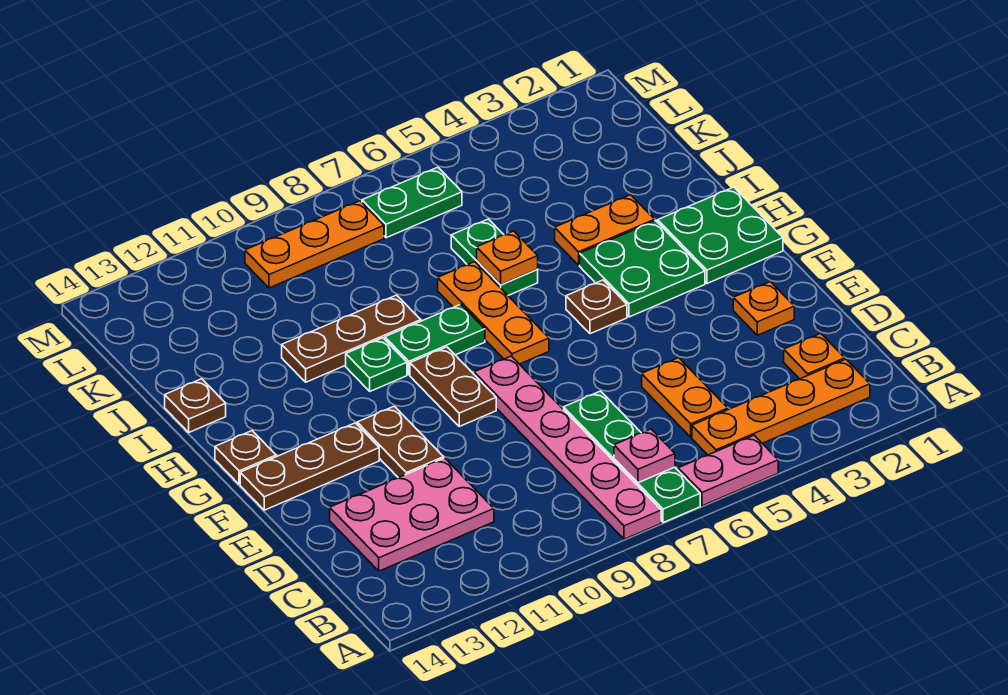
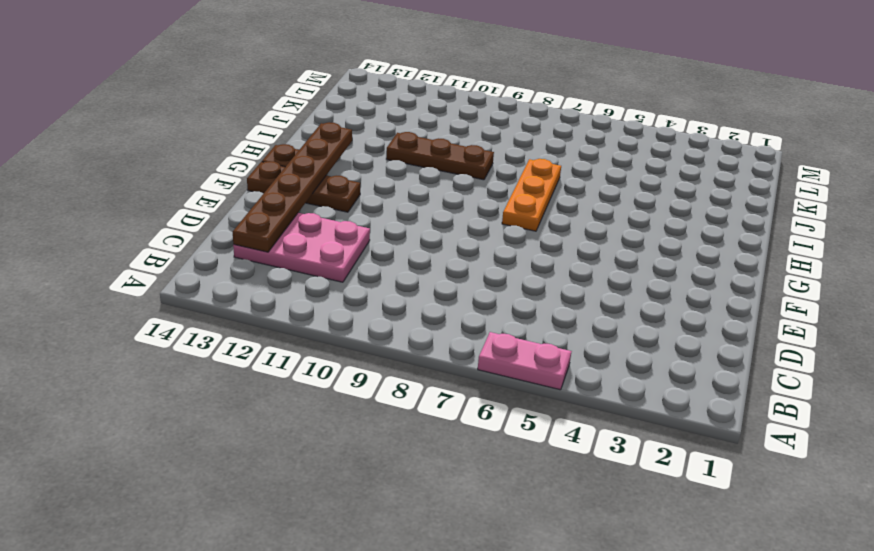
brown plate C13:H13 level 2 -> none
none -> green plate A7:D7 level 1
none -> pink plate A8:F8 level 1
none -> orange plate B2:B5 level 1

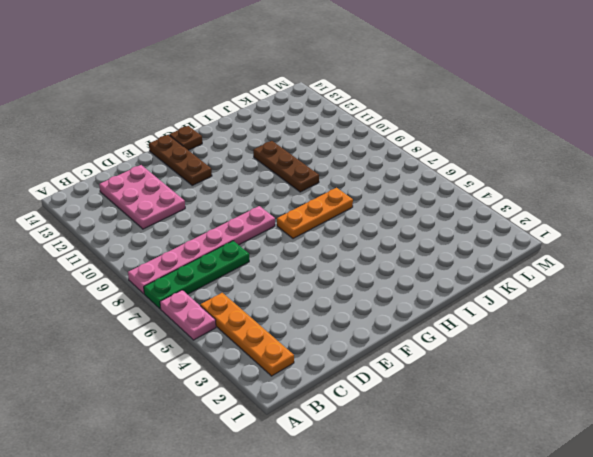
none -> orange plate C2 level 1
none -> orange plate C5:D5 level 1
none -> orange plate E2 level 1

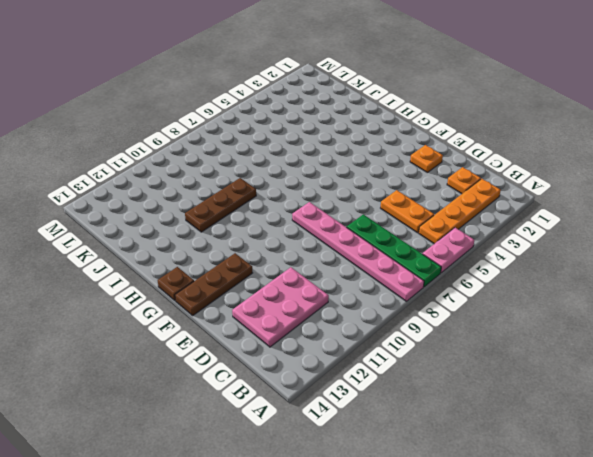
none -> brown plate E11:F11 level 1
none -> brown plate F9:G9 level 1
none -> green plate G1:H2 level 1

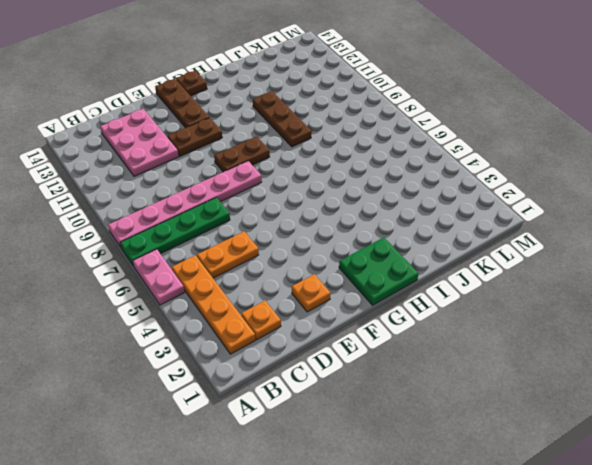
none -> green plate G3:H4 level 1
none -> brown plate G5 level 1
none -> orange plate G7:I7 level 1

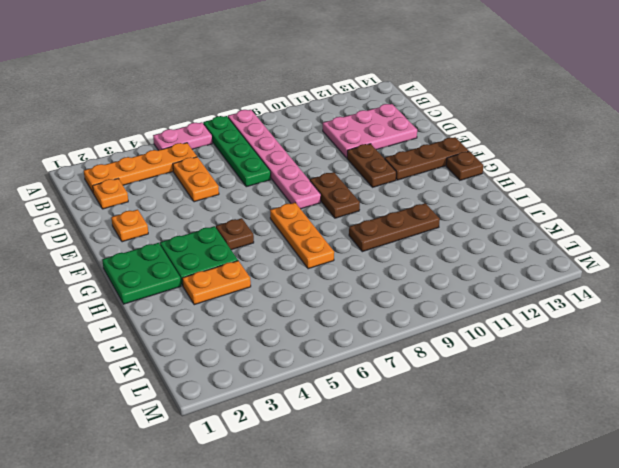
none -> green plate H8:H9 level 1
none -> green plate H10 level 1
none -> green plate I6:J6 level 1

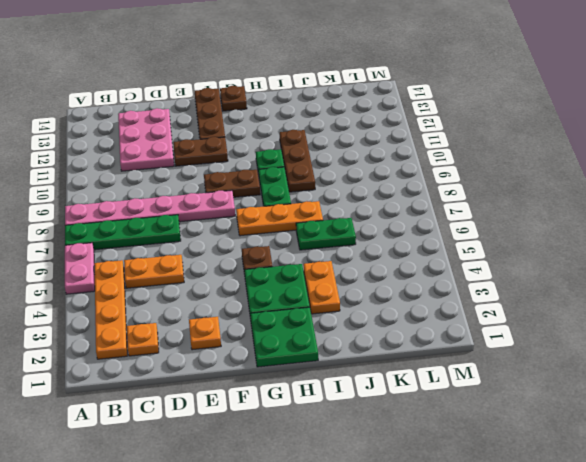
none -> brown plate I14 level 1
none -> green plate L6:L7 level 1
none -> orange plate L8:L10 level 1

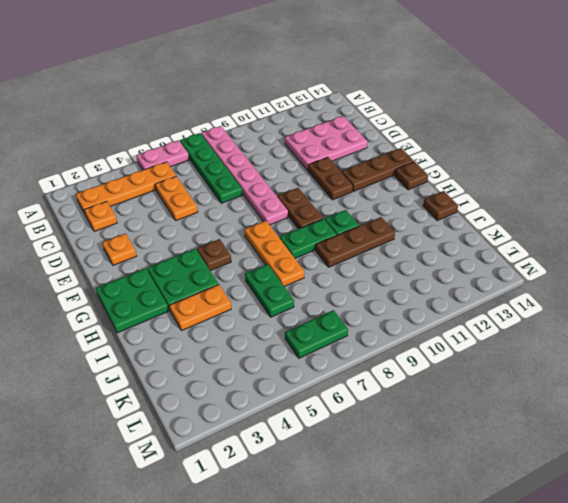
none -> orange plate L8:L10 level 1
none -> pink plate B7 level 2
none -> orange plate I6 level 2

